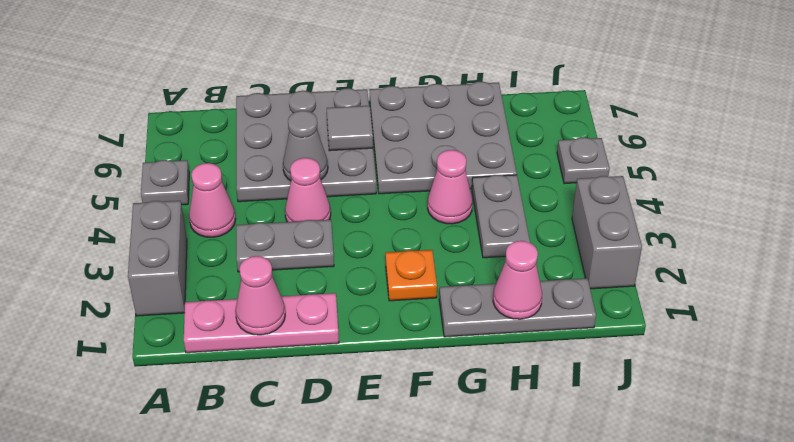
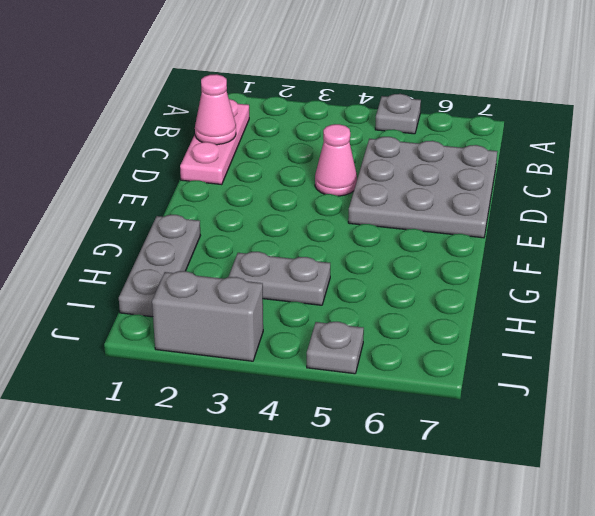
none -> grey brick A2:A3 level 1
none -> pink cone B4 level 1
none -> grey plate C3:D3 level 1

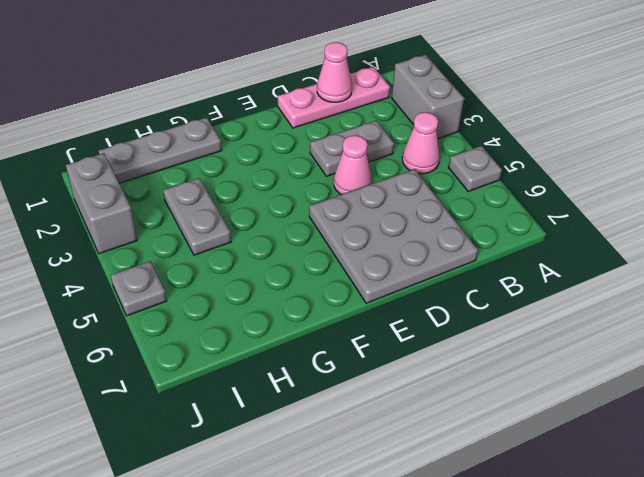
none -> orange plate F2 level 1
none -> grey plate F5:H7 level 1
none -> pink cone G4 level 1

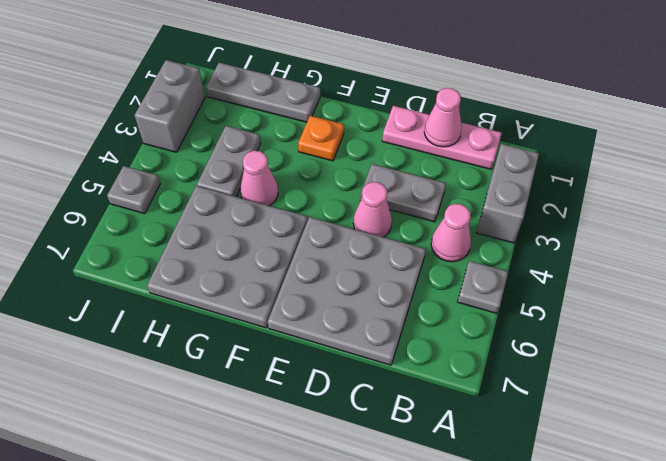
none -> grey cone D5 level 2
none -> grey tile E6 level 2
none -> pink cone H1 level 2

